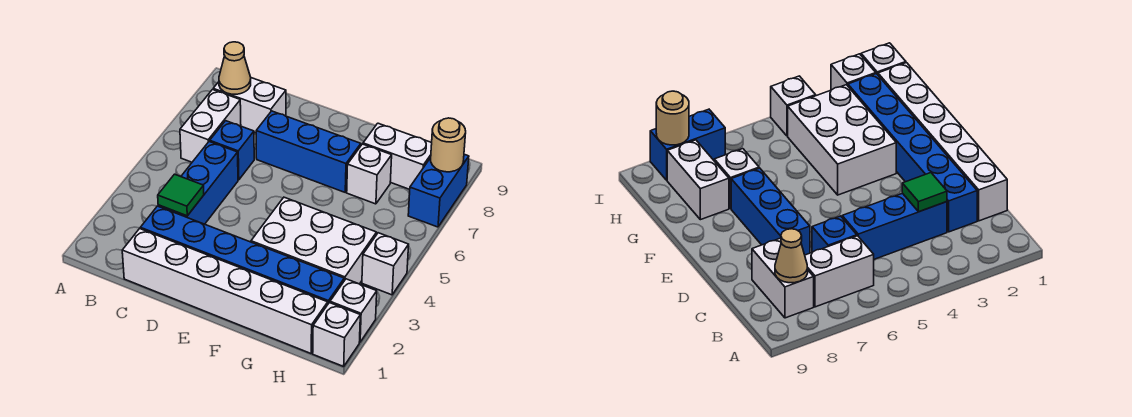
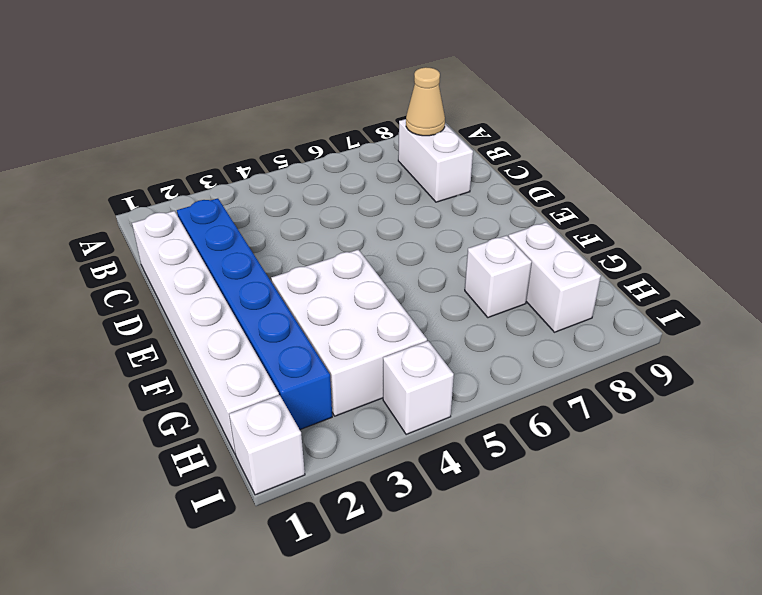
none -> white brick B6:B7 level 1
none -> blue brick C3:C5 level 1
none -> blue brick C6 level 1

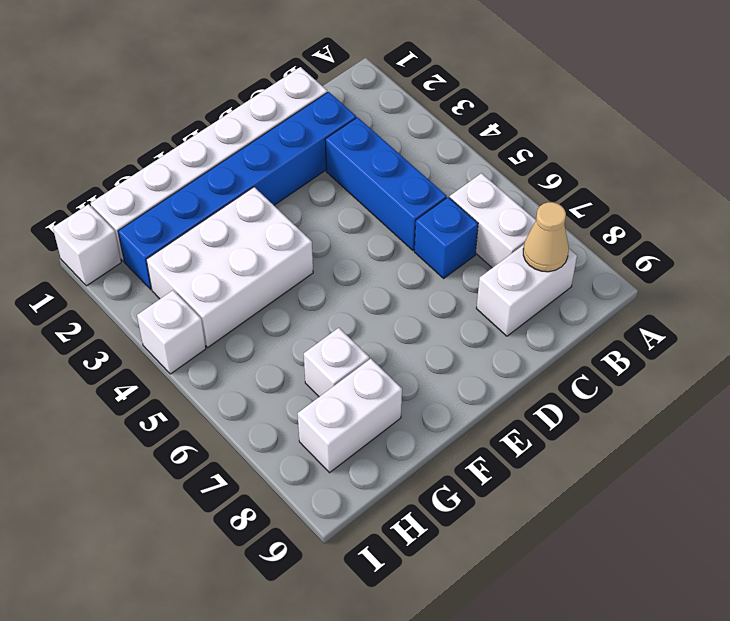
none -> blue brick D7:F7 level 1
none -> white brick I2 level 1
none -> blue brick I7:I8 level 1

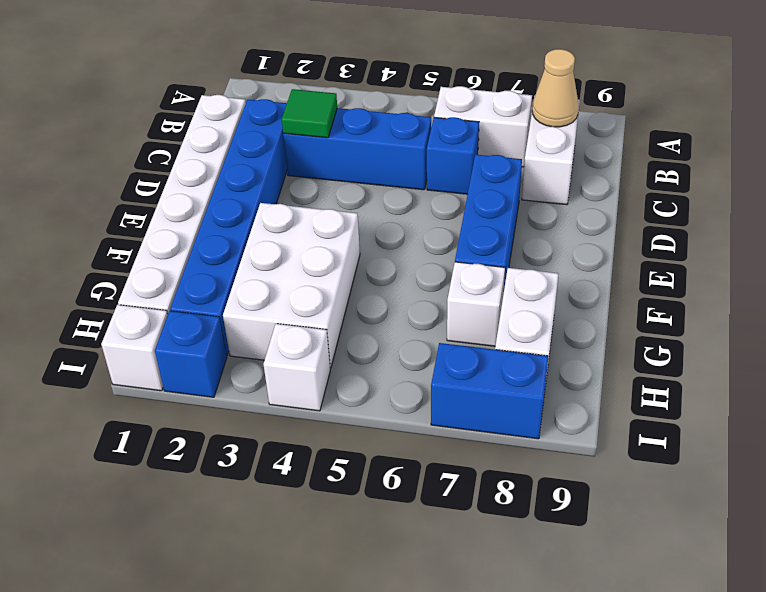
blue brick I2 level 1 -> white brick I2 level 1
none -> tan round brick I8 level 2

